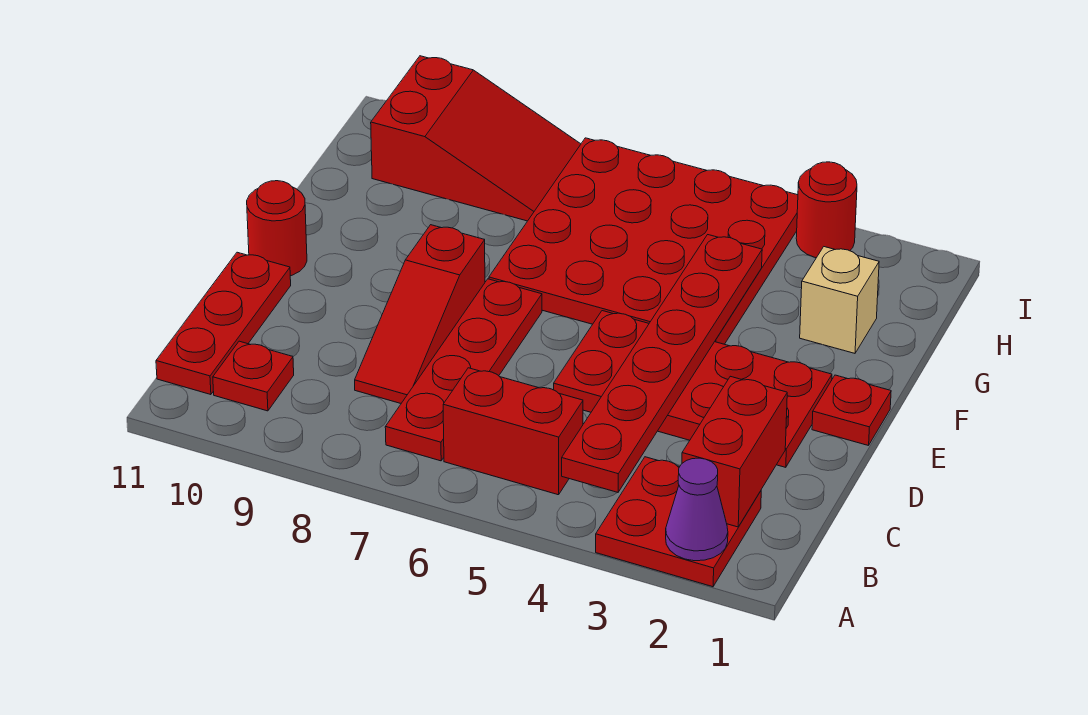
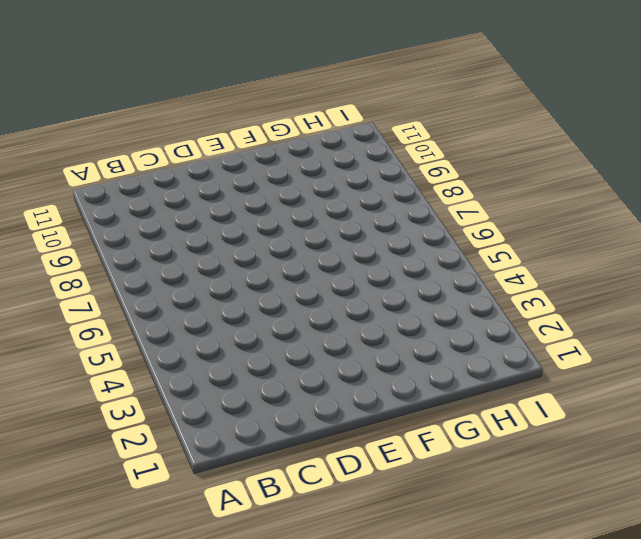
none -> red plate A2:B3 level 1
none -> red brick B5:B6 level 1
none -> red plate B7:E7 level 1

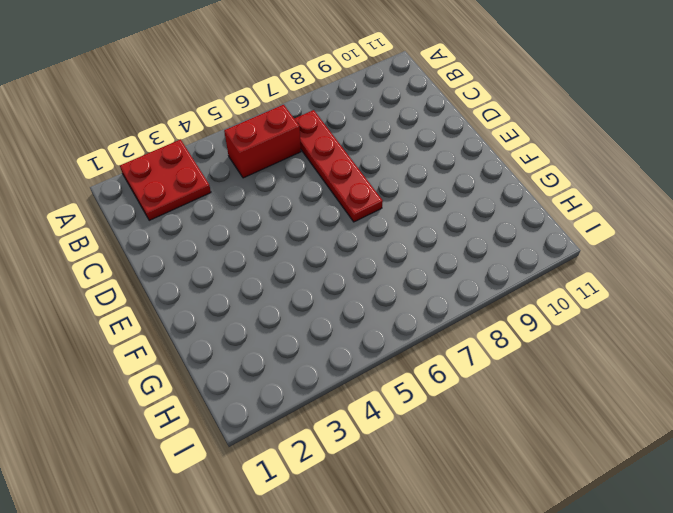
none -> red plate B10 level 1
none -> red plate B11:D11 level 1
none -> red slope C8:E8 level 1 top E

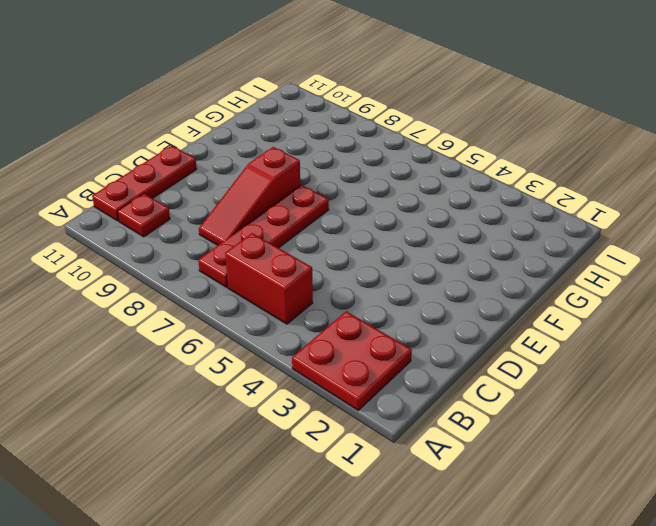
none -> red plate D2:E5 level 1
none -> red plate E1 level 1
none -> red round brick E11 level 1

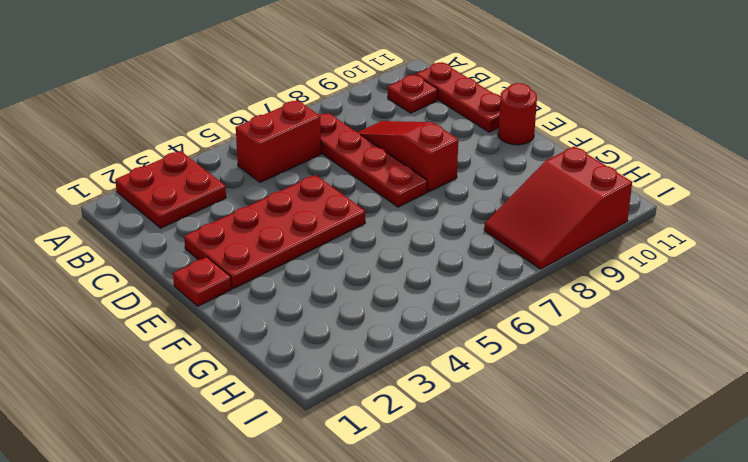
none -> red plate F4:I7 level 1
none -> tan brick G2 level 1
none -> red round brick I3 level 1

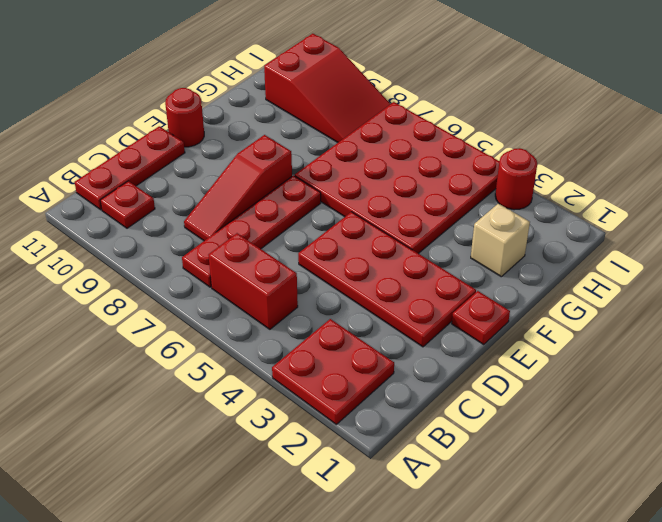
none -> purple cone A2 level 2
none -> red brick B2:C2 level 2
none -> red plate B4:G4 level 2

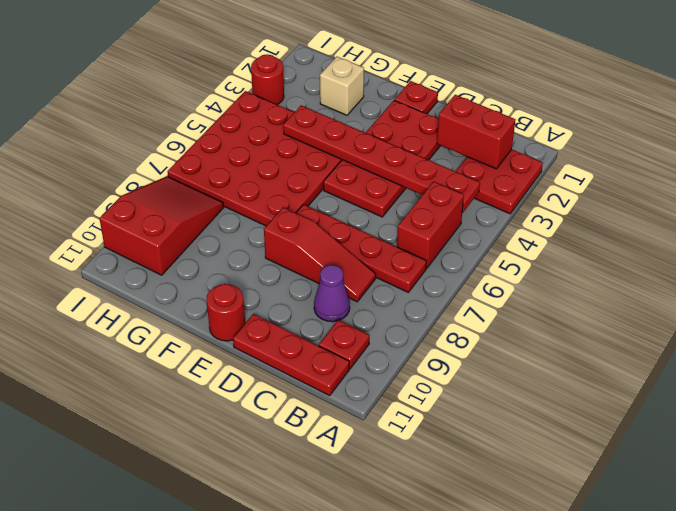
purple cone C9 level 1 -> purple cone A2 level 2

